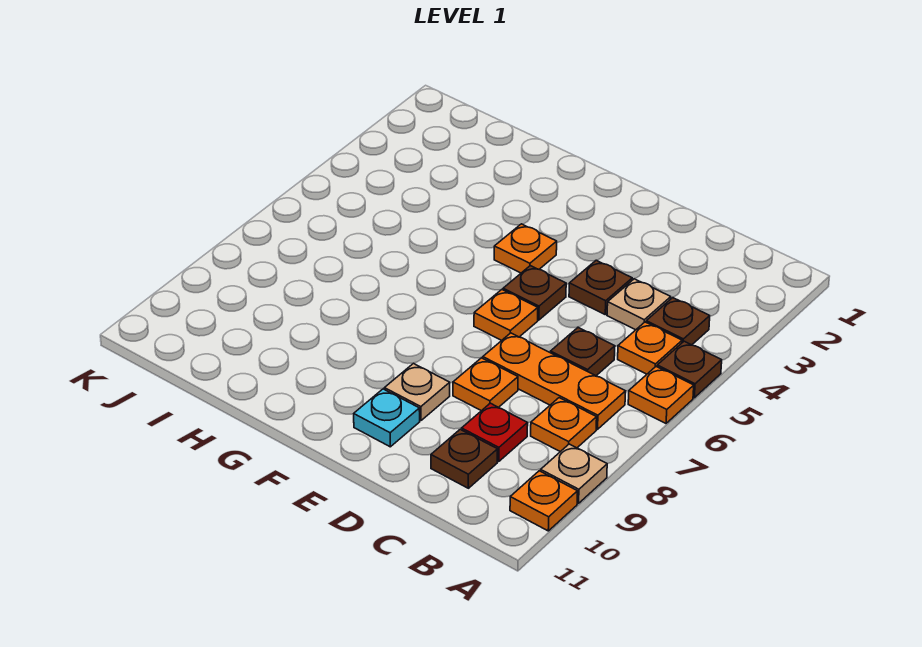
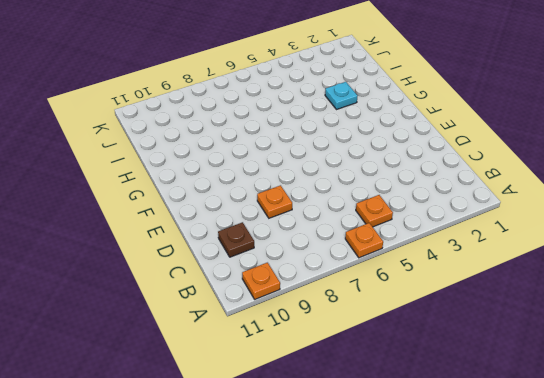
cyan plate H3 level 1 -> cyan plate E10 level 1
none -> brown plate A5 level 1
none -> tan plate A9 level 1
none -> brown plate B4 level 1

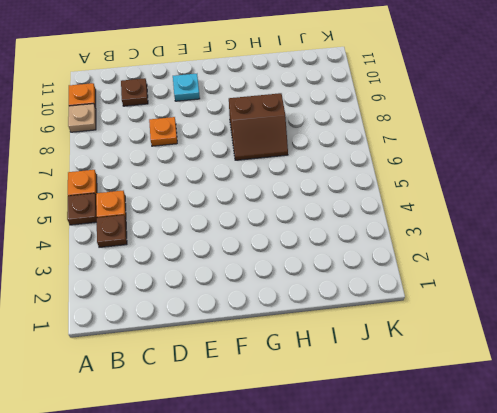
brown slope G7:H8 level 1 top 8 -> none
none -> orange plate B7:D7 level 1
none -> orange plate B8 level 1
none -> tan plate C4 level 1

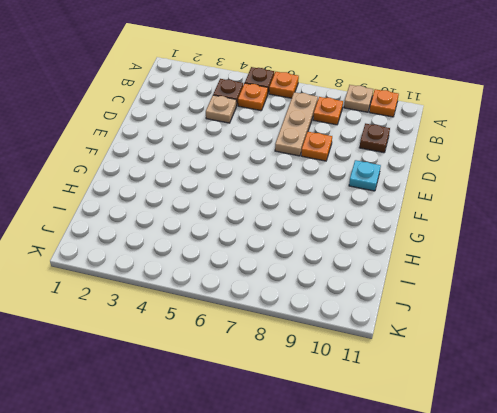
tan plate B7:D7 level 1 -> orange plate B7:D7 level 1
none -> brown plate C6 level 1
none -> red plate C9 level 1
none -> brown plate D4 level 1

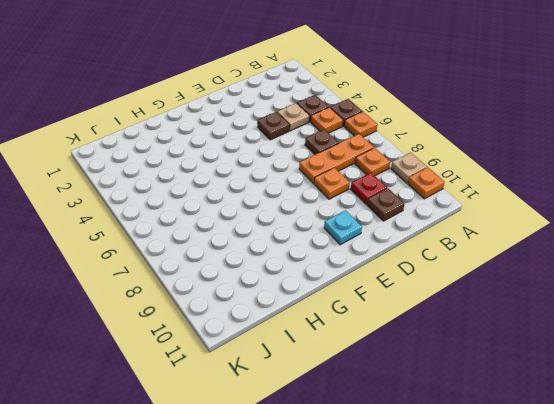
none -> brown plate E5 level 1
none -> orange plate E6 level 1
none -> tan plate E9 level 1

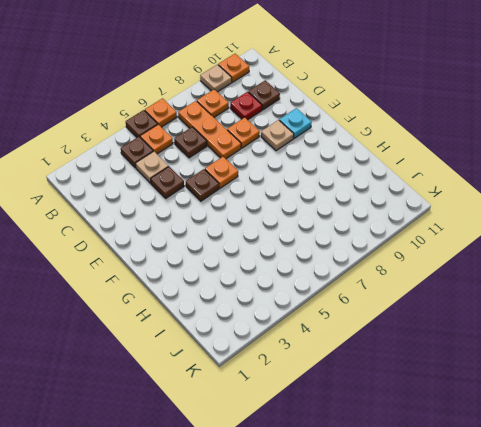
none -> orange plate F4 level 1

